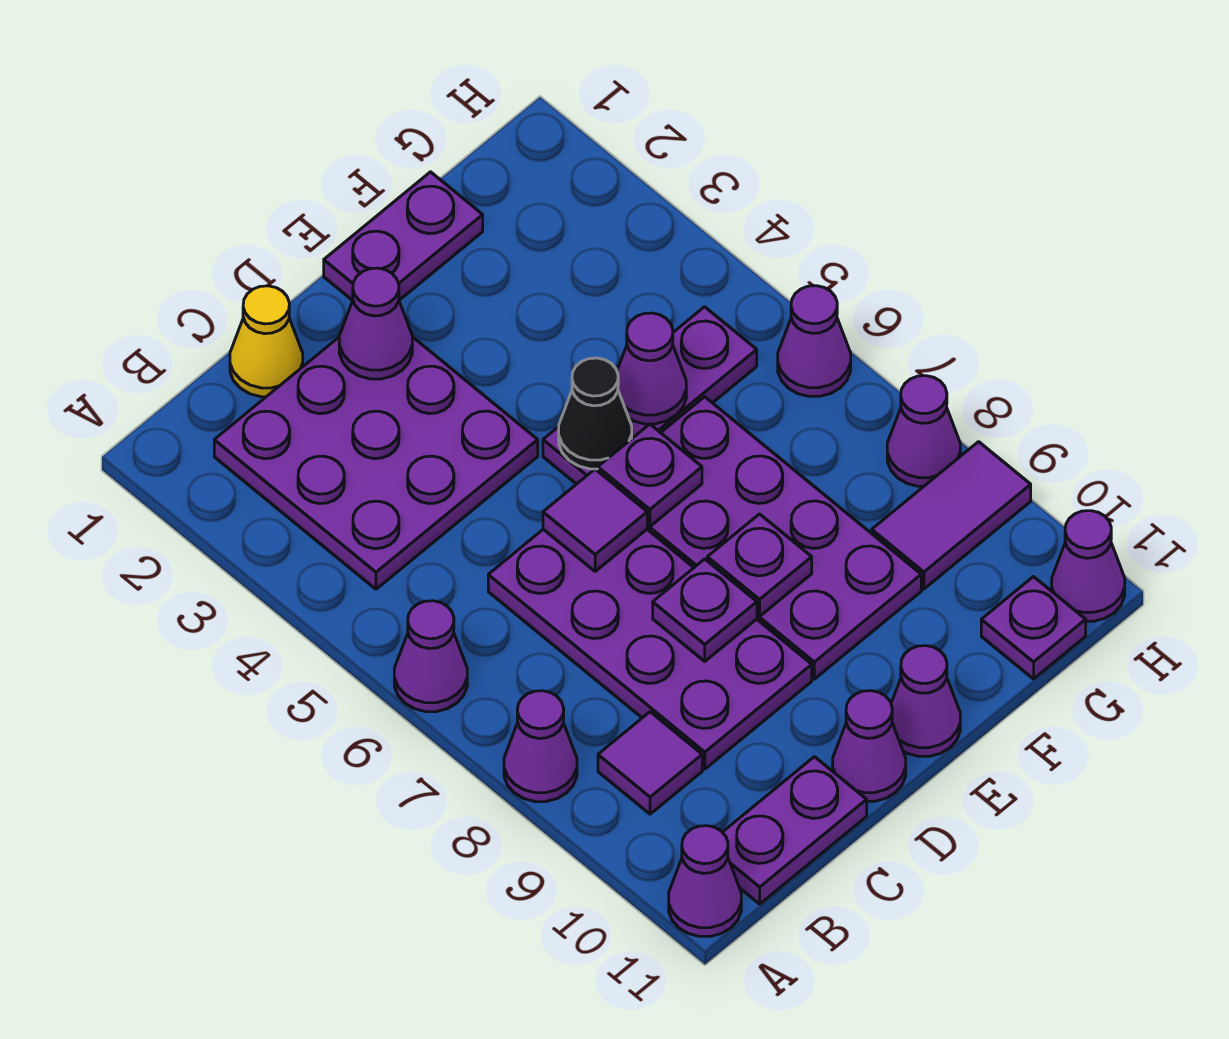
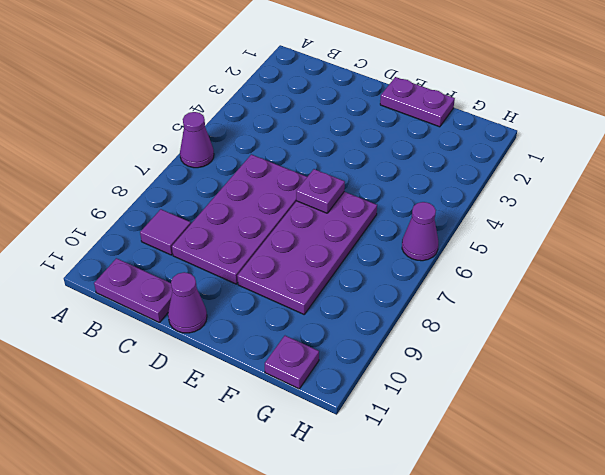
none -> purple cone A8 level 1
none -> purple cone A11 level 1
none -> purple plate B2:D4 level 1

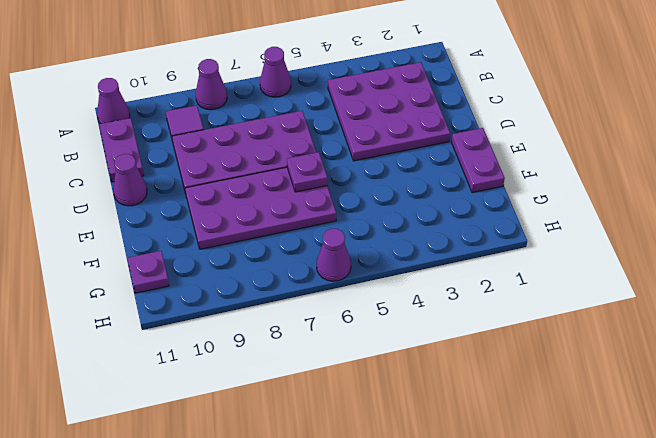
none -> yellow cone C1 level 1
none -> purple plate E5:G5 level 1
none -> purple cone E11 level 1

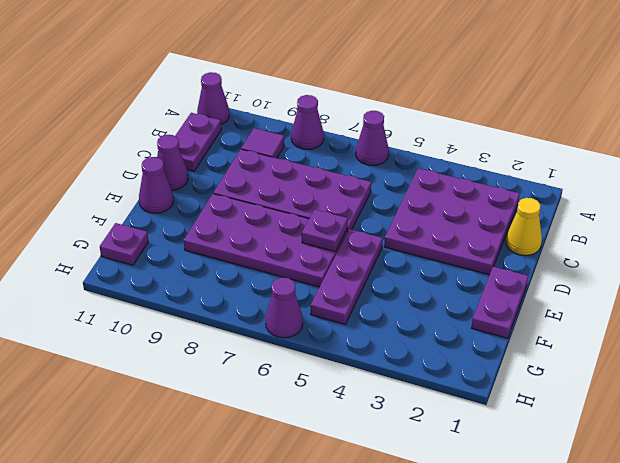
none -> purple tile G9:H9 level 1
none -> purple cone H8 level 1
none -> purple cone H11 level 1

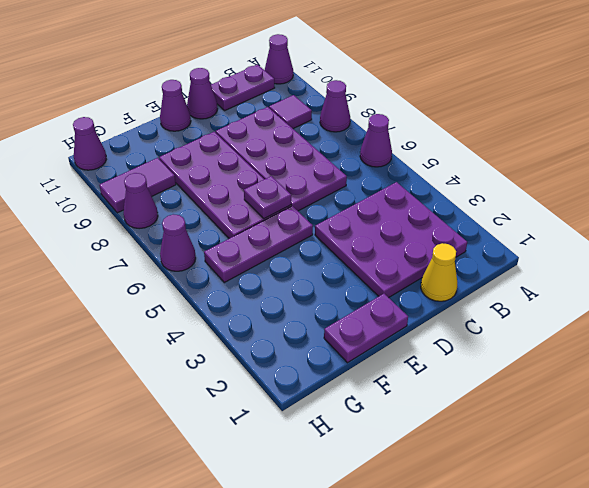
none -> purple plate G11 level 1
none -> purple cone D2 level 2
none -> purple tile D6 level 2

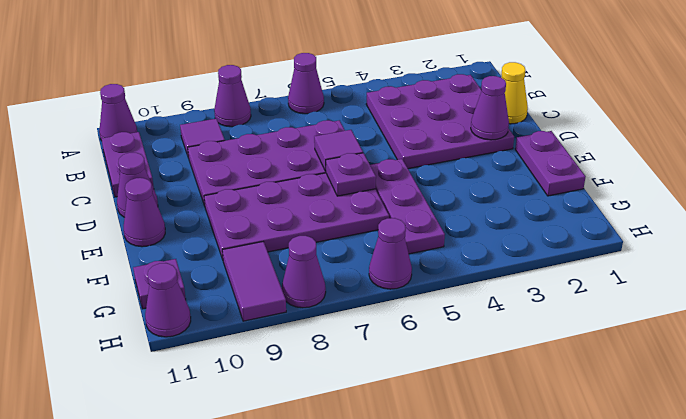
none -> purple plate D8 level 2
none -> black cone E5 level 2
none -> purple plate E8 level 2

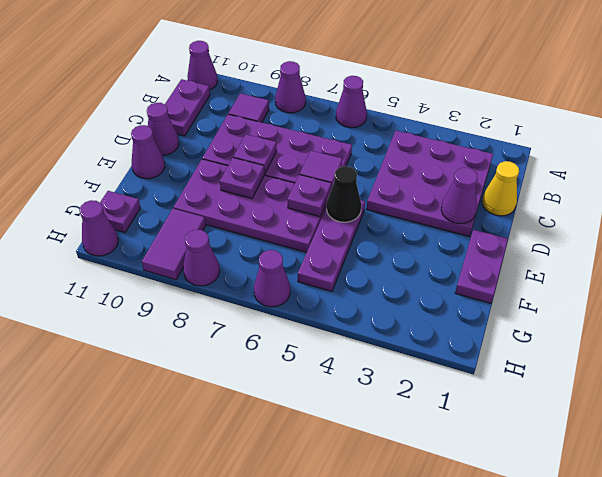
none -> purple cone F5 level 2

